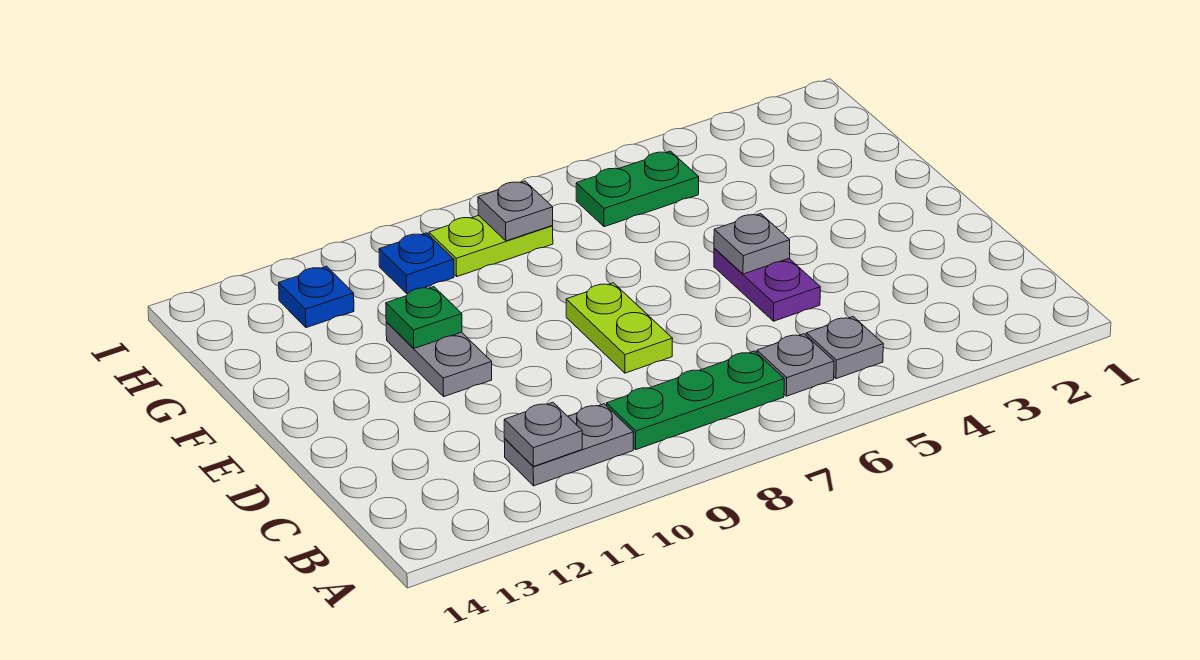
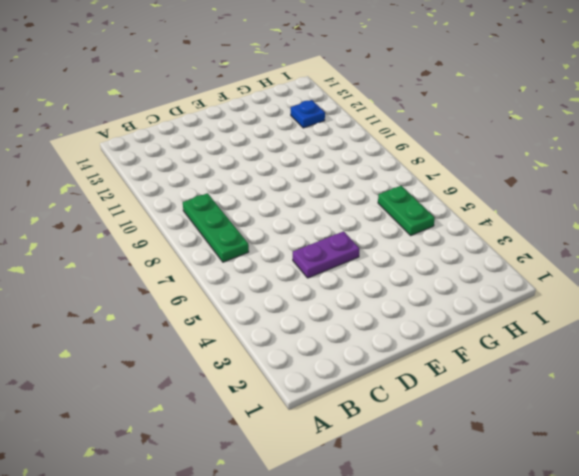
none -> grey plate B5 level 1
none -> grey plate B6 level 1
none -> grey plate B10:B11 level 1

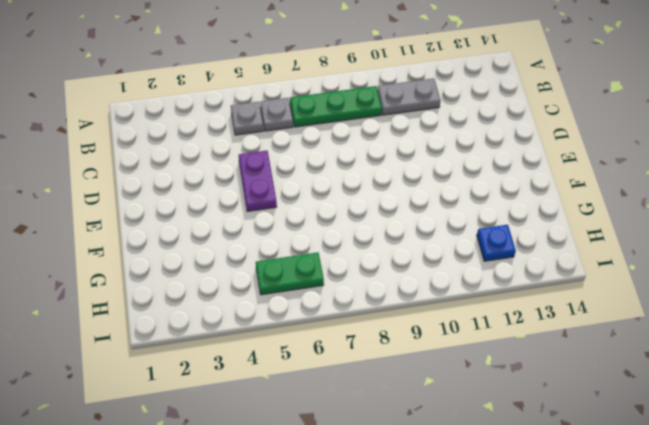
none -> lime plate D8:E8 level 1
none -> grey plate E11:F11 level 1
none -> lime plate H8:H9 level 1

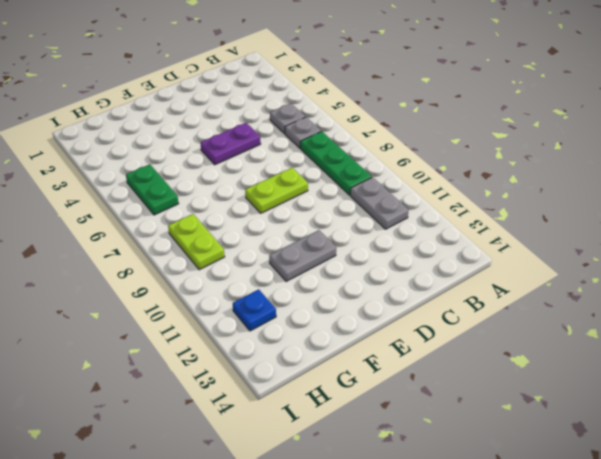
none -> blue plate H10 level 1
none -> grey plate B11 level 2
none -> grey plate E5 level 2

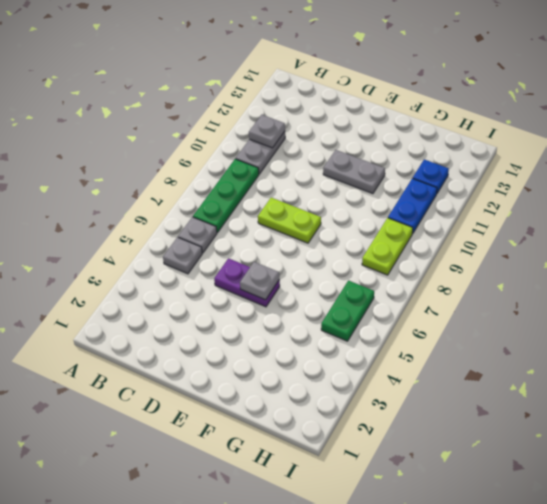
blue plate H10:H11 level 1 -> blue plate H10 level 1
none -> green plate F11 level 2
none -> grey plate H8 level 2

